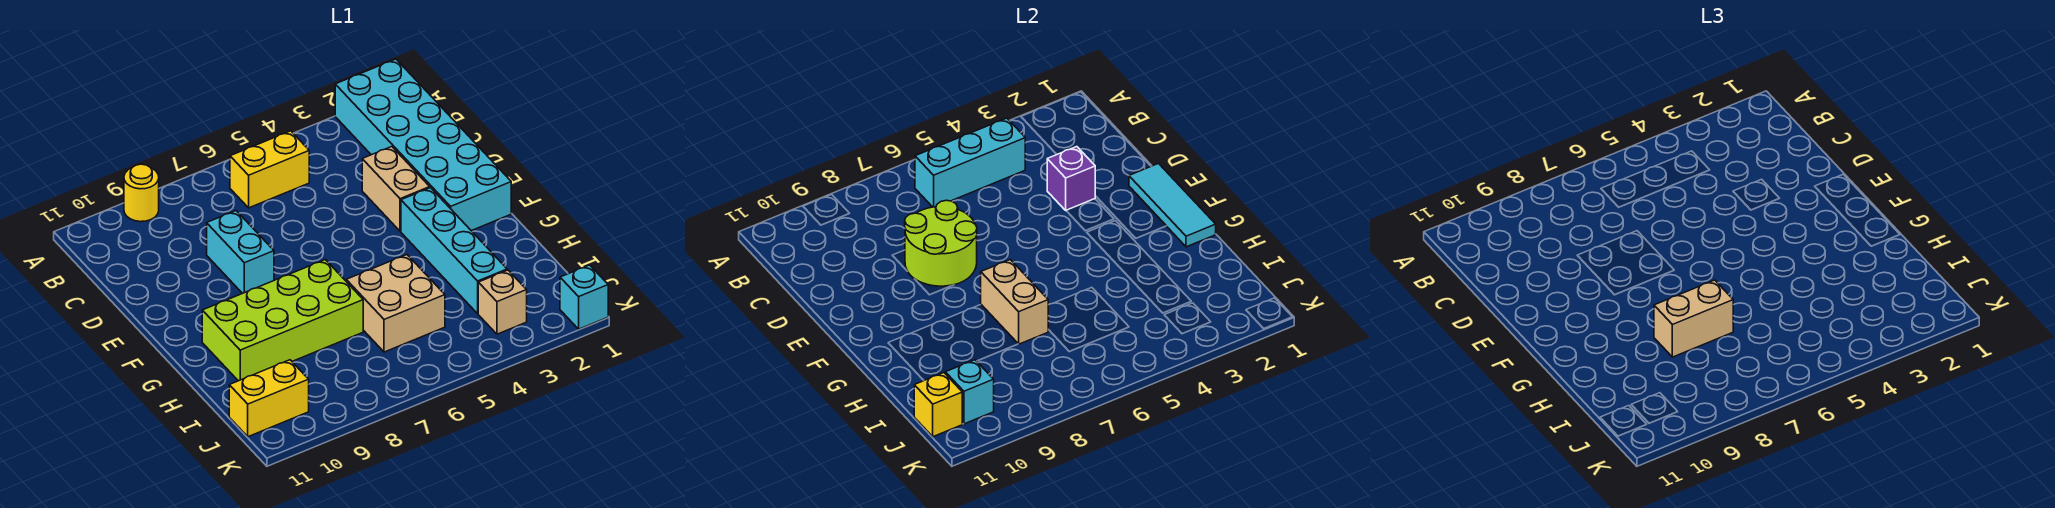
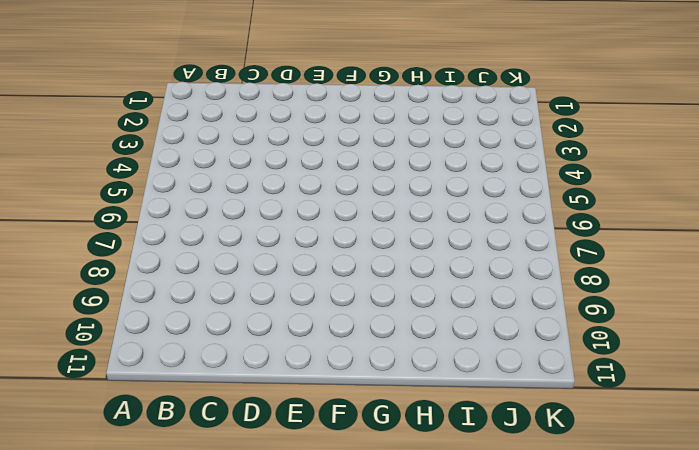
none -> cyan brick A1:F2 level 1
none -> yellow round brick A9 level 1
none -> yellow brick B5:B6 level 1

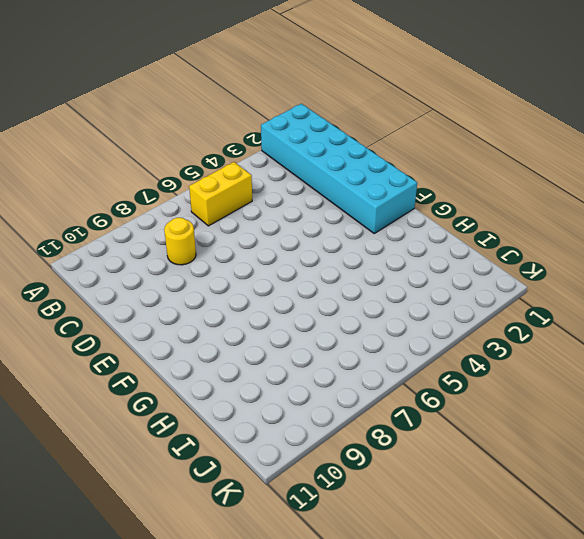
yellow round brick C8 level 1 -> yellow round brick A9 level 1
none -> tan brick D3:E3 level 1
none -> cyan brick D8:E8 level 1
none -> cyan brick F3:I3 level 1

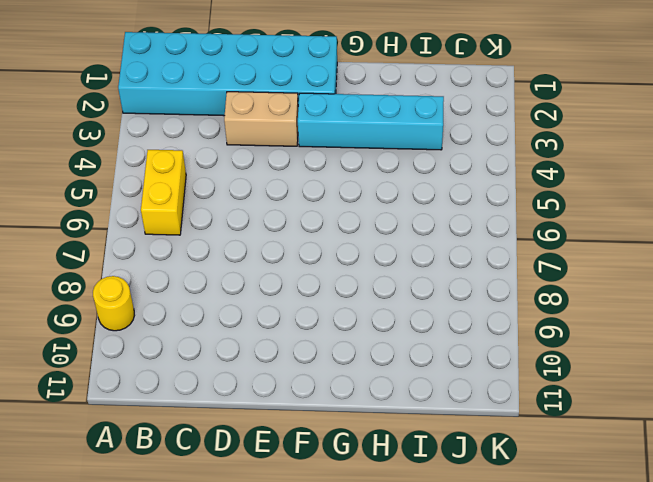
none -> cyan brick D8:E8 level 1
none -> lime brick G7:H10 level 1
none -> tan brick H5:I6 level 1

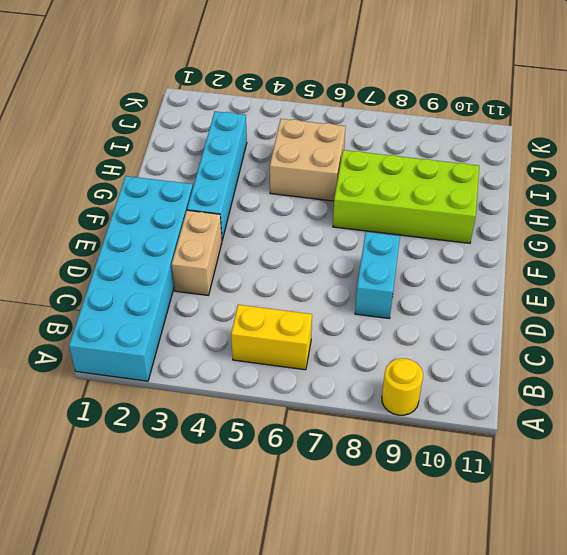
none -> tan brick J3 level 1
none -> yellow brick J10:J11 level 1
none -> cyan brick K1 level 1

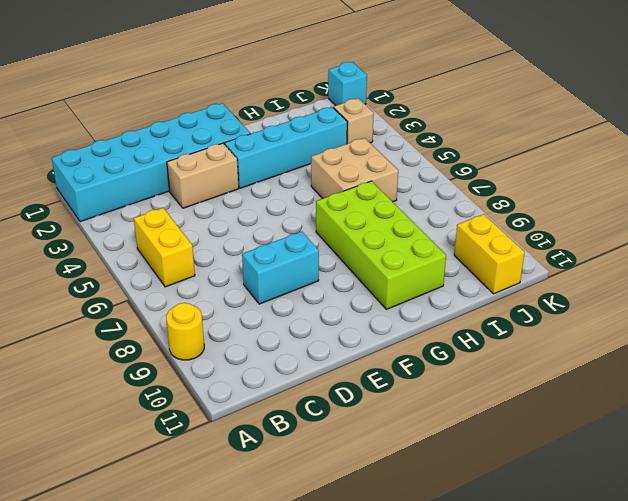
none -> cyan brick B4:B6 level 2
none -> purple brick D3 level 2
none -> lime round brick D7:E8 level 2

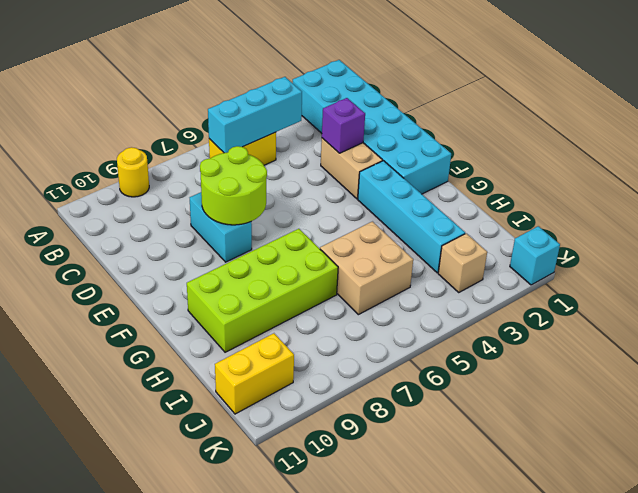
none -> cyan tile E1:G1 level 2
none -> tan brick G7:H7 level 2
none -> cyan brick J10 level 2

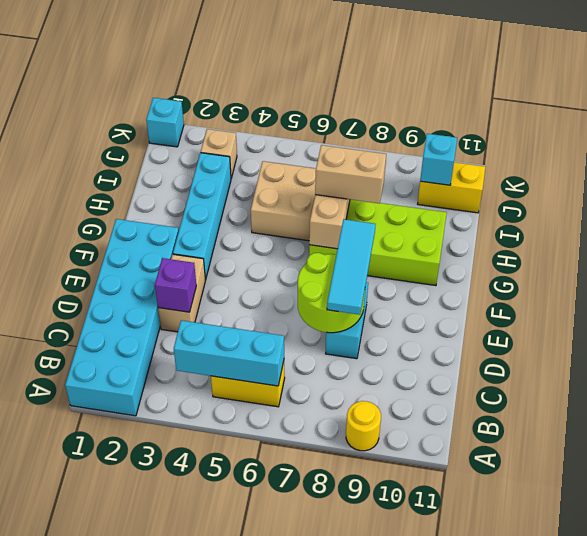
cyan tile D8:F8 level 3 -> cyan tile E1:G1 level 2
none -> yellow brick J11 level 2

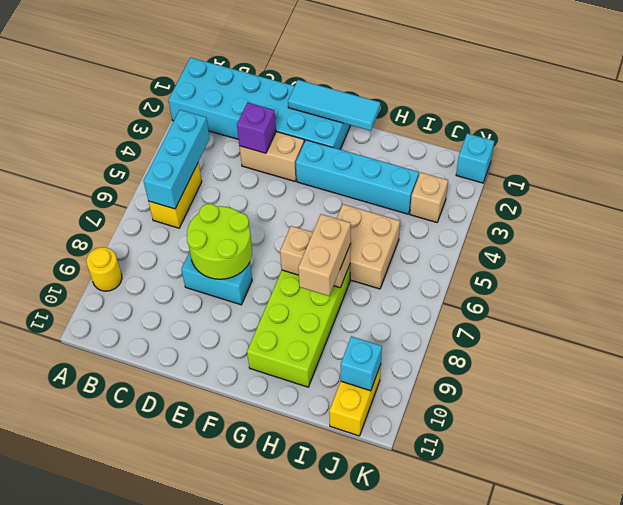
none -> yellow brick J11 level 2

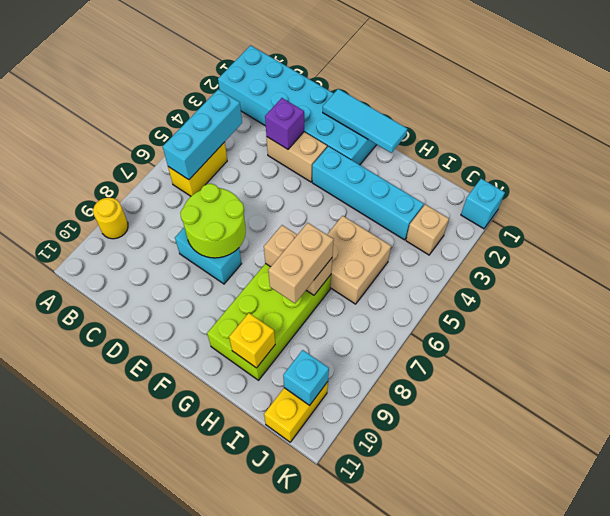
yellow brick H10 level 2 -> yellow brick J11 level 2

